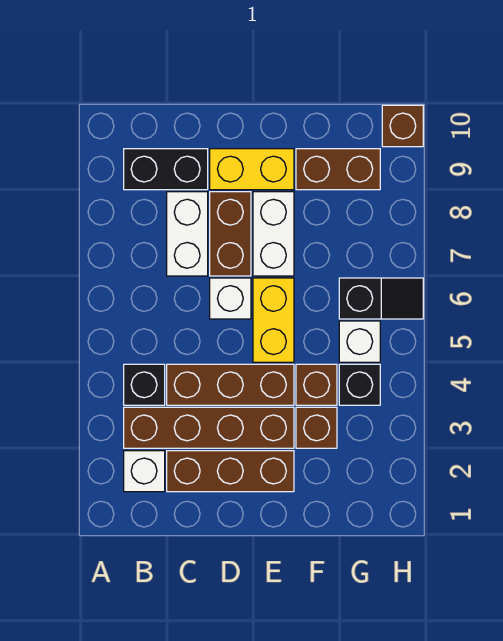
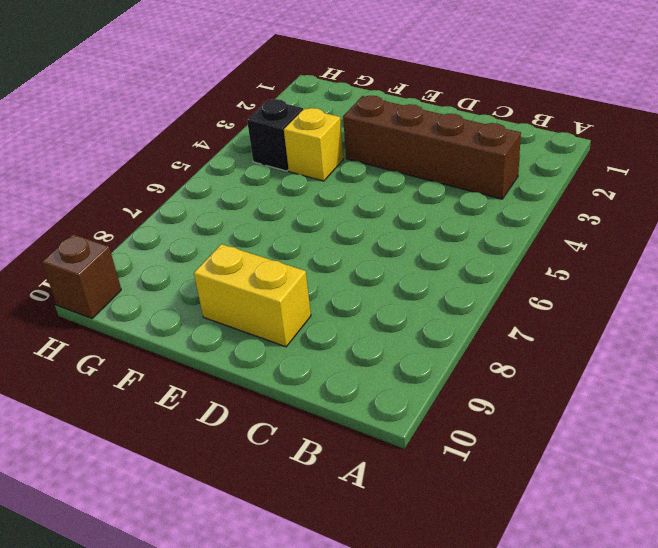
yellow brick F4 level 1 -> brown brick F4 level 1
none -> white brick B2 level 1
none -> black brick B4 level 1
none -> black brick B9:C9 level 1

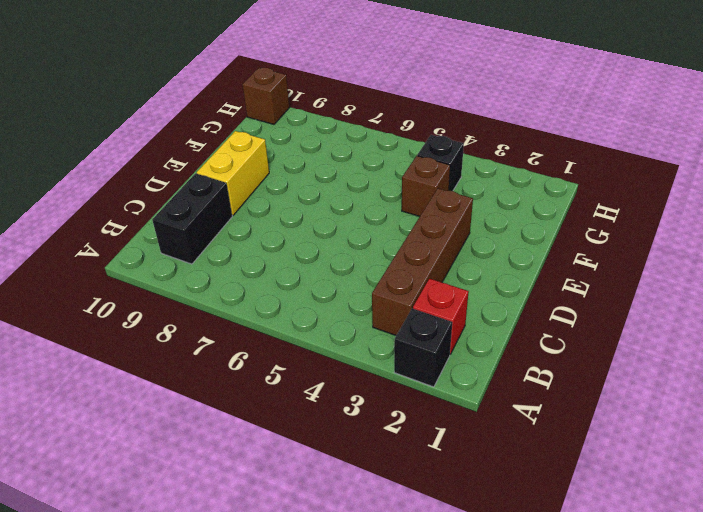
black brick A2 level 1 -> black brick B4 level 1
red brick B2 level 1 -> white brick B2 level 1
none -> brown brick C2:E2 level 1
none -> brown brick C4:E4 level 1
none -> white brick C7:C8 level 1

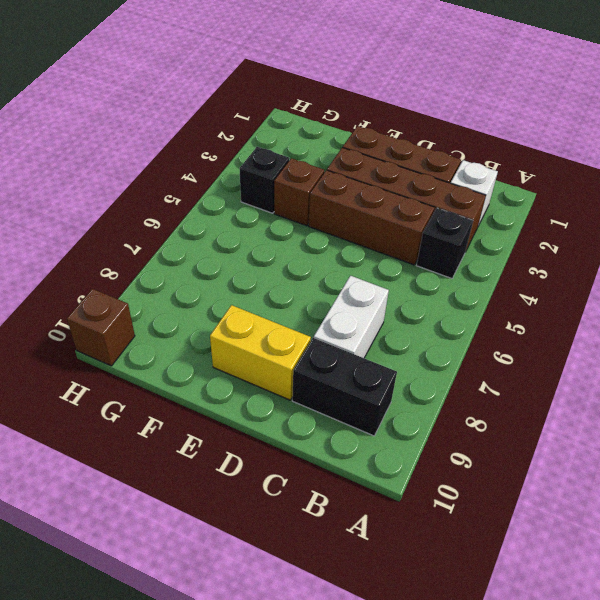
none -> white brick D6 level 1
none -> brown brick D7:D8 level 1
none -> yellow brick E5:E6 level 1

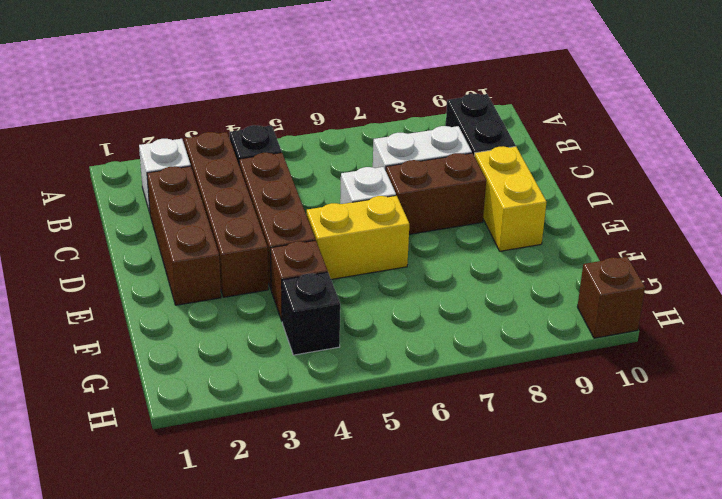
none -> white brick E7:E8 level 1
none -> brown brick F3 level 1
none -> brown brick F9:G9 level 1

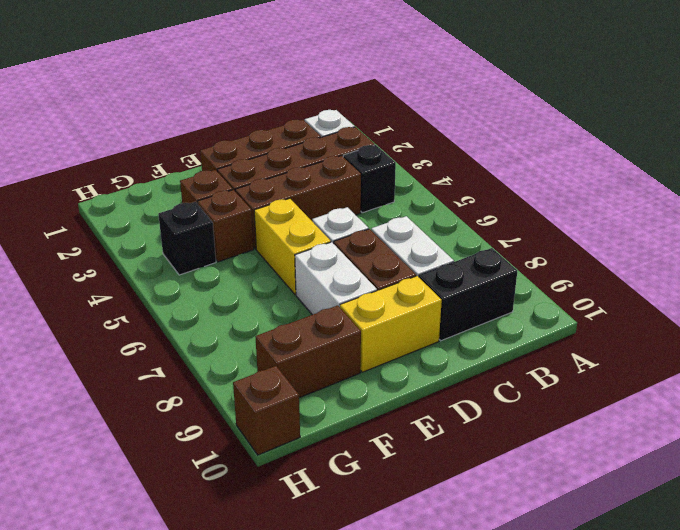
none -> white brick G5 level 1
none -> black slope G6:H6 level 1 top G

